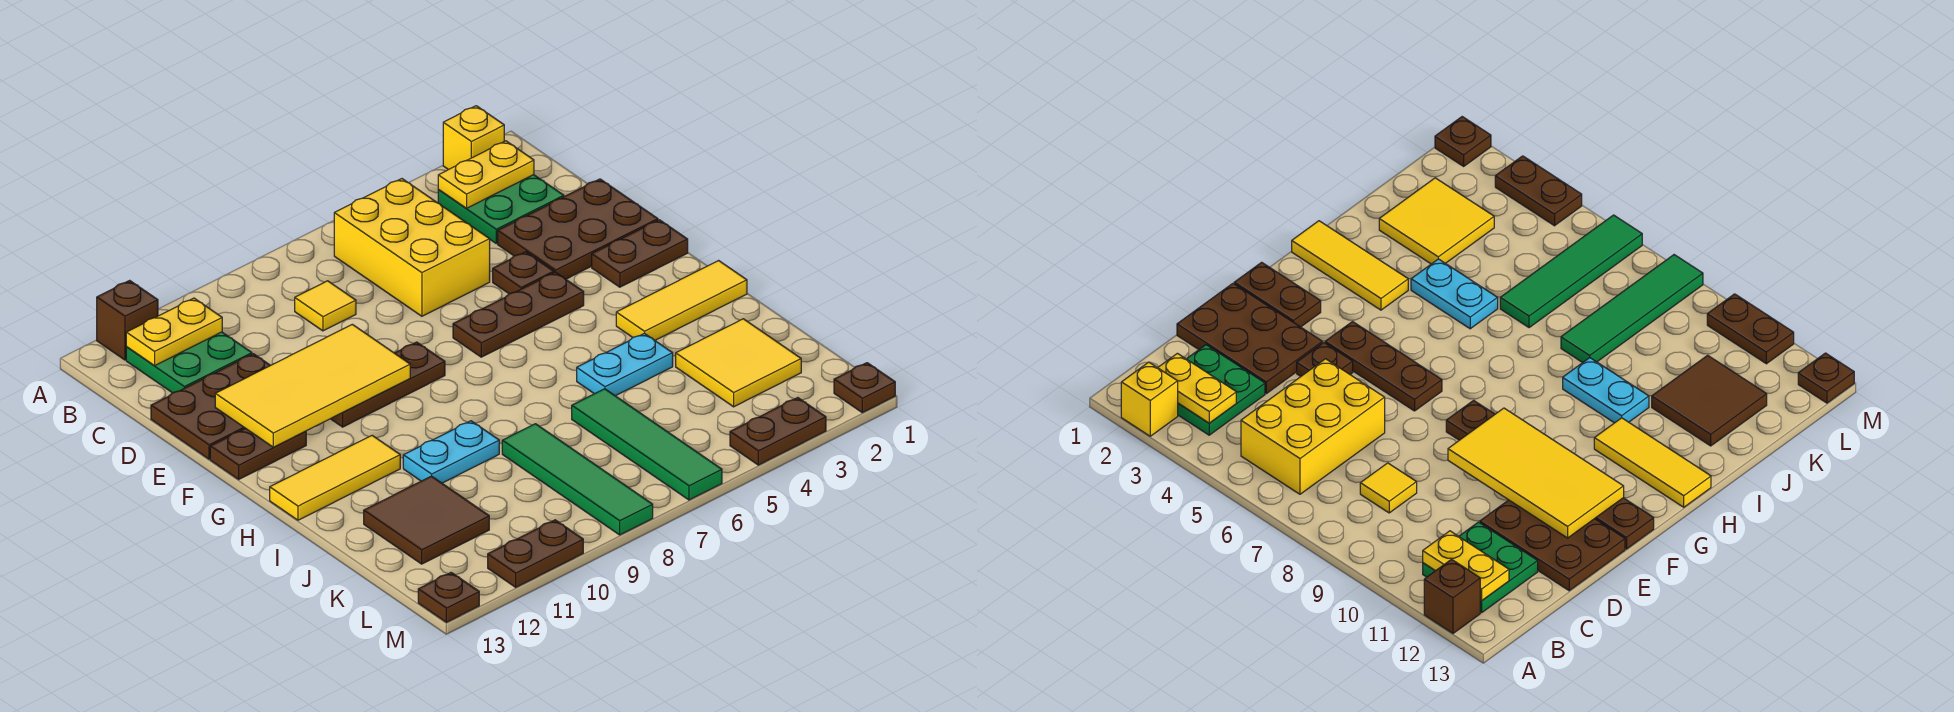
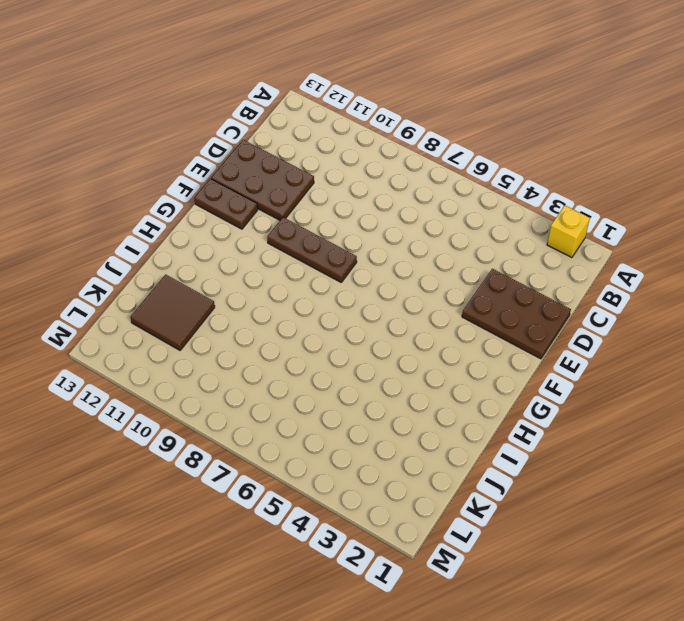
none -> brown brick A12 level 1
none -> green plate B2:C3 level 1
none -> yellow brick B5:D6 level 1

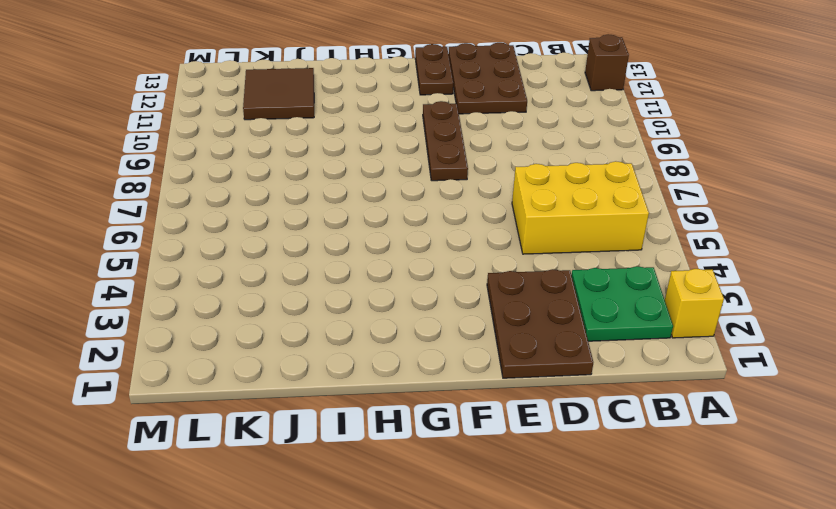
none -> green plate B11:C12 level 1
none -> yellow tile C8 level 1
none -> brown plate E4 level 1

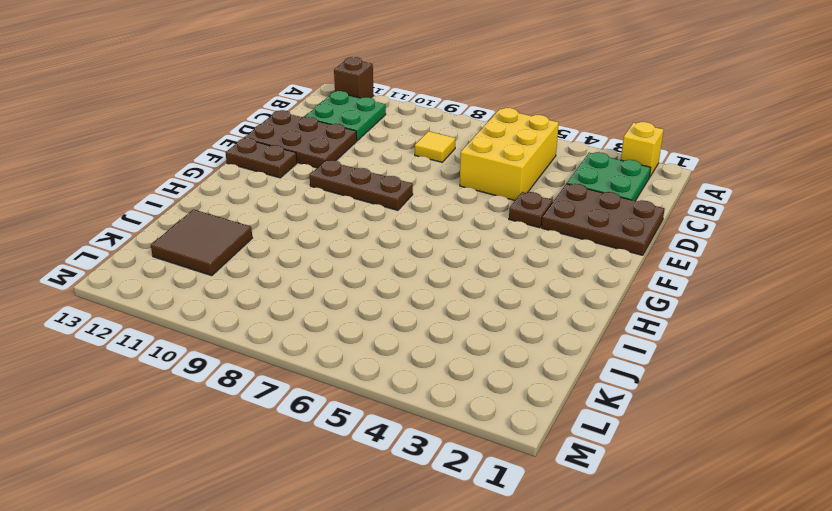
none -> brown plate F1:F2 level 1
none -> brown plate F4:F6 level 1
none -> yellow tile H1:H3 level 1

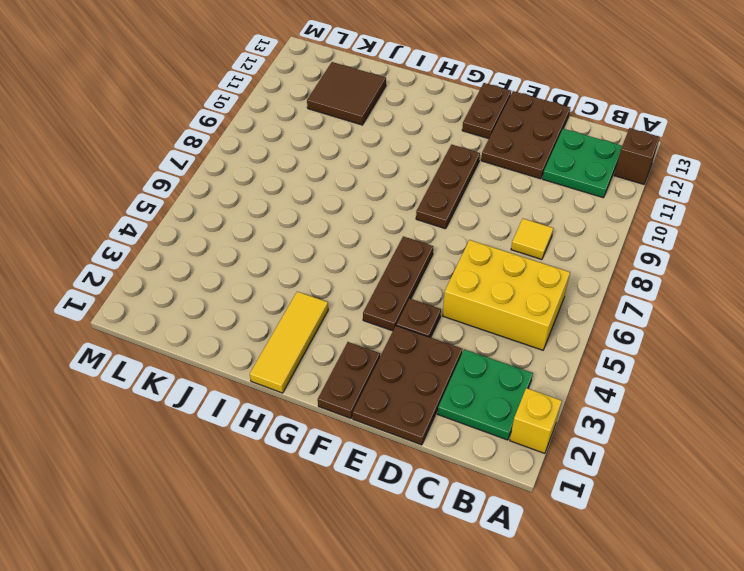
none -> yellow tile H11:H13 level 1
none -> cyan plate I4:I5 level 1
none -> cyan plate I9:I10 level 1

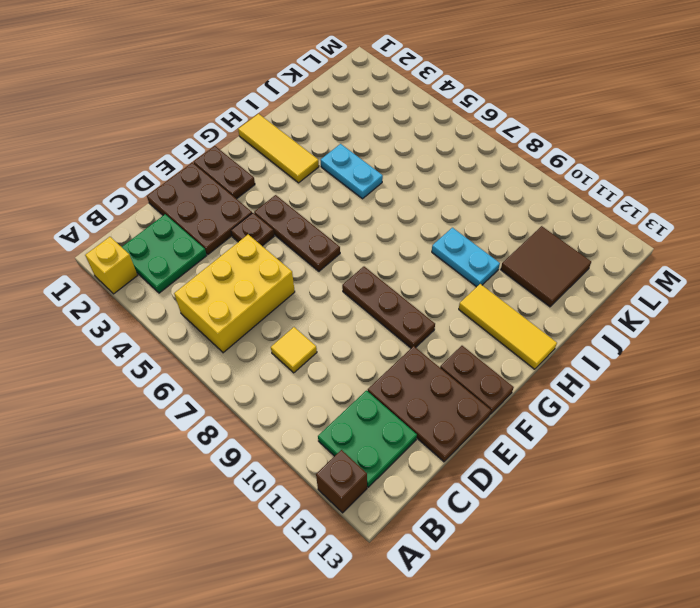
none -> yellow tile J2:K3 level 1
none -> green tile J6:M6 level 1
none -> green tile J8:M8 level 1

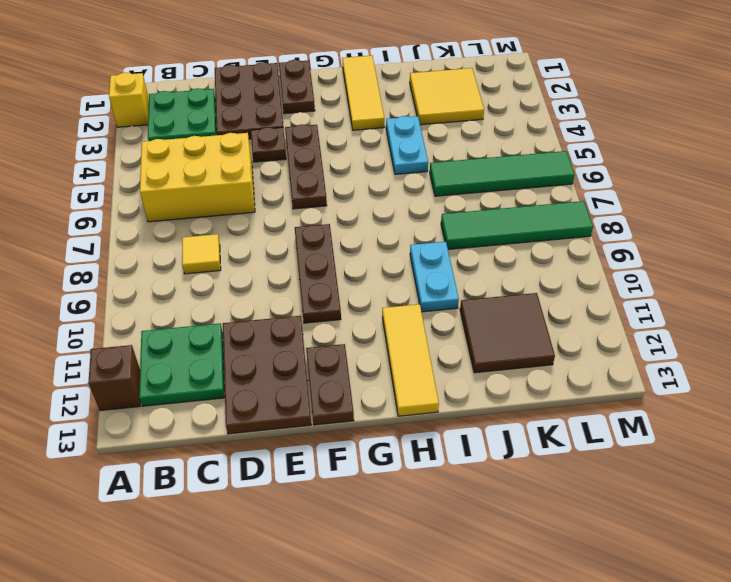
none -> brown plate M1 level 1
none -> brown plate M3:M4 level 1
none -> brown plate M10:M11 level 1

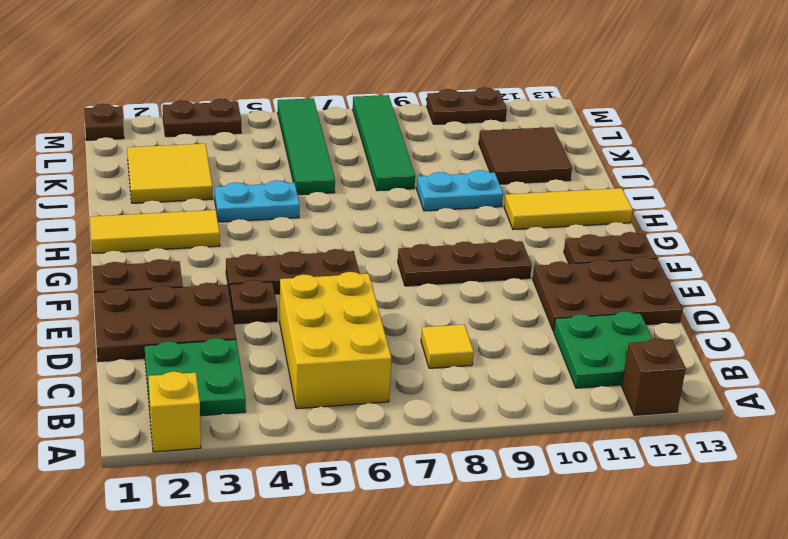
none -> brown plate M13 level 1
none -> yellow plate B2:B3 level 2
none -> yellow plate B11:B12 level 2

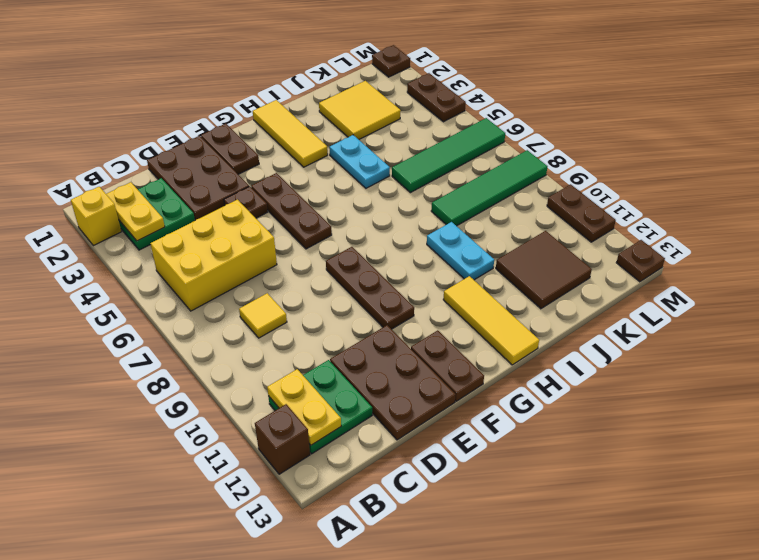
none -> yellow tile E9:F12 level 2

